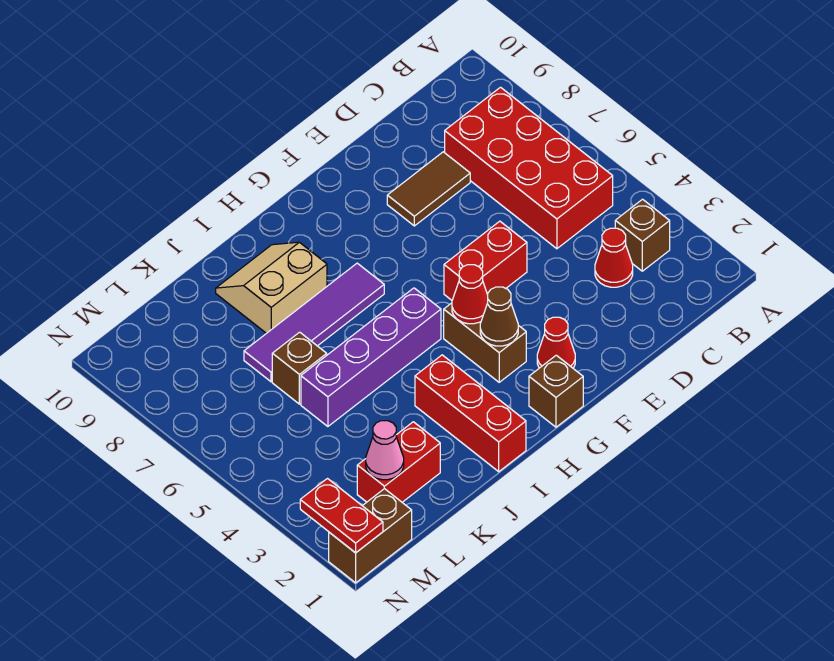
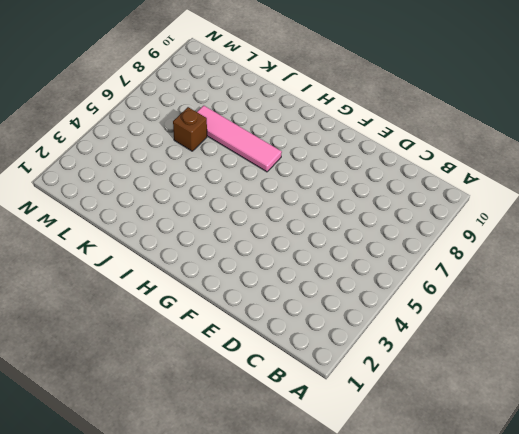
pink tile H7:K7 level 1 -> purple tile H7:K7 level 1
none -> brown brick B3 level 1
none -> red brick B5:C8 level 1
none -> red cone C3 level 1

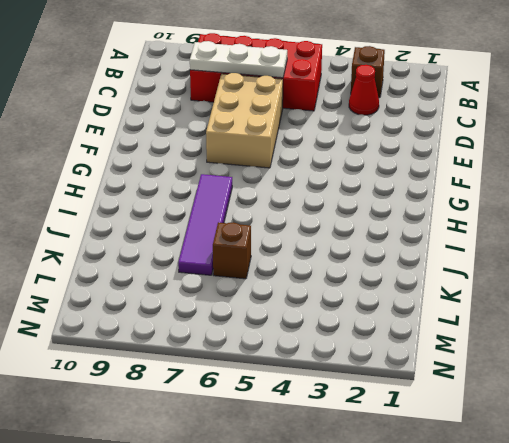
white plate C6:C8 level 2 -> none
tan brick D6:F7 level 1 -> none
none -> brown tile D8:E8 level 1
none -> red brick E5:F5 level 1
none -> red cone F2 level 1

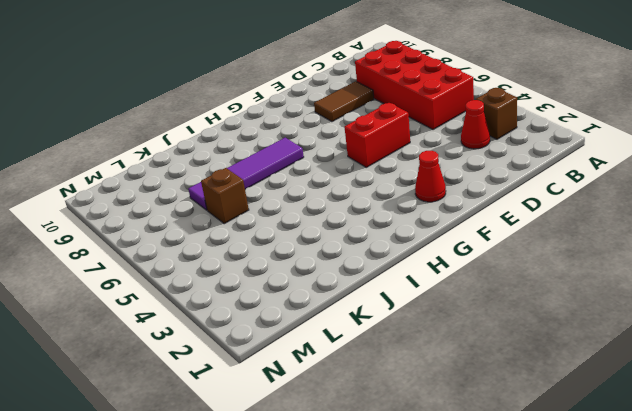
none -> brown brick G1 level 1
none -> brown brick G3:G4 level 1
none -> purple brick H5:K5 level 1

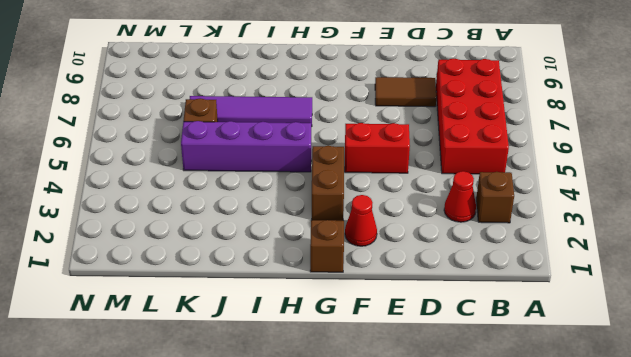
none -> red brick I1:I3 level 1
none -> tan slope I8:J9 level 1 top 8
none -> red brick K2:L2 level 1

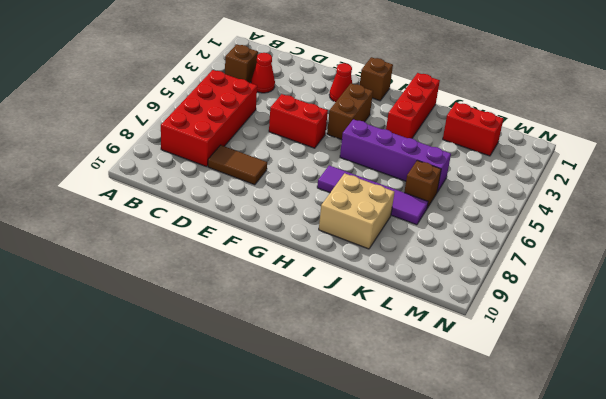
tan brick I8:J9 level 1 -> tan slope I8:J9 level 1 top 8
none -> brown brick M1:N1 level 1
none -> brown cone G3 level 2
none -> red cone G4 level 2

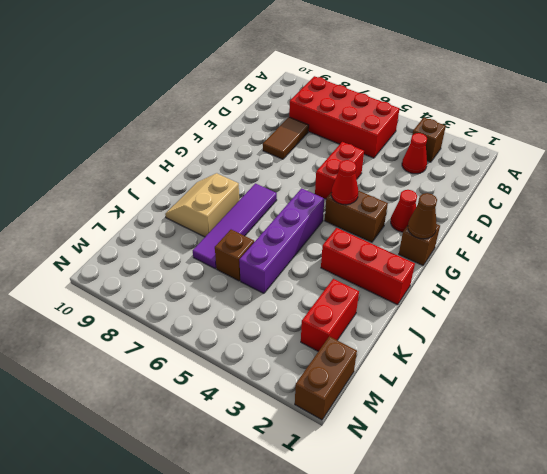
brown cone G1 level 2 -> brown cone G3 level 2
none -> pink cone L2 level 2
none -> red plate N1:N2 level 2

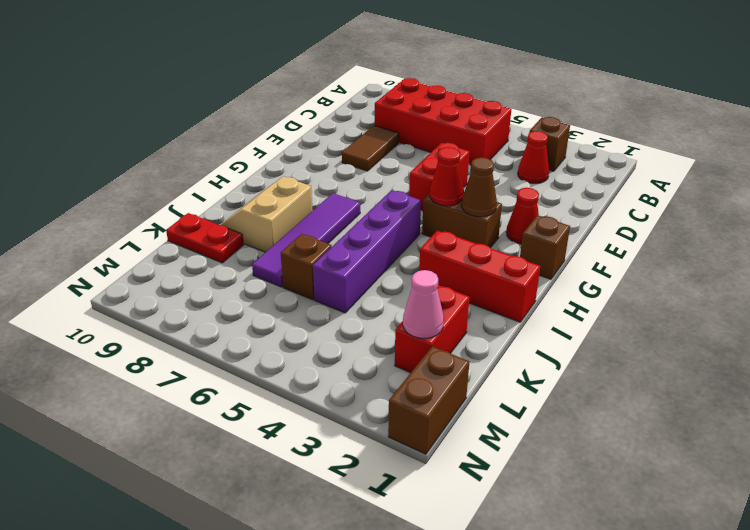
red plate K9:K10 level 1 -> red plate N1:N2 level 2

